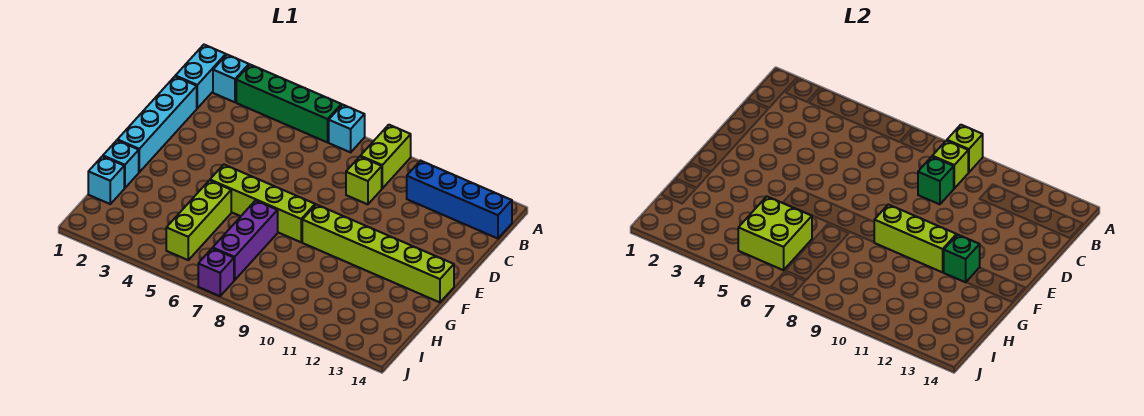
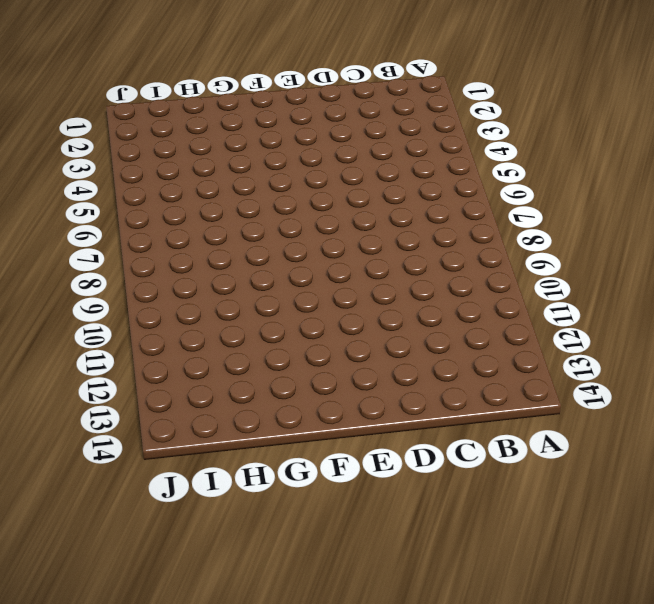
none -> cyan brick A1:B1 level 1
none -> cyan brick A2 level 1
none -> green brick A3:A6 level 1

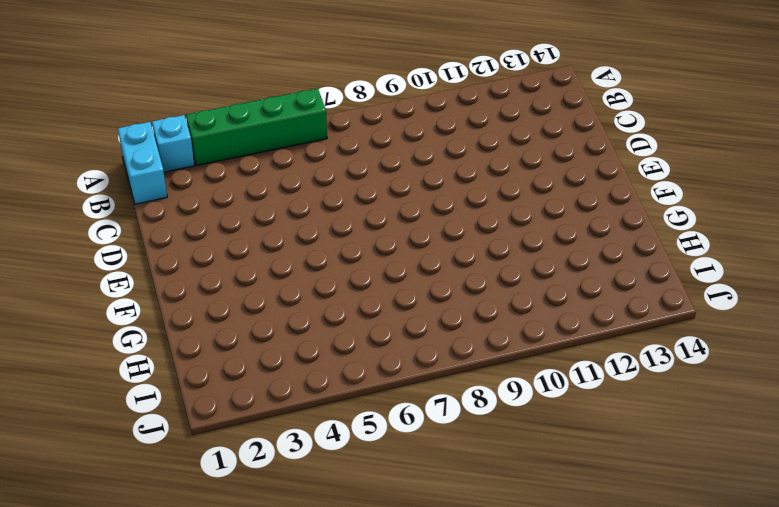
none -> cyan brick A7 level 1
none -> lime brick A9:B9 level 1
none -> blue brick B11:B14 level 1

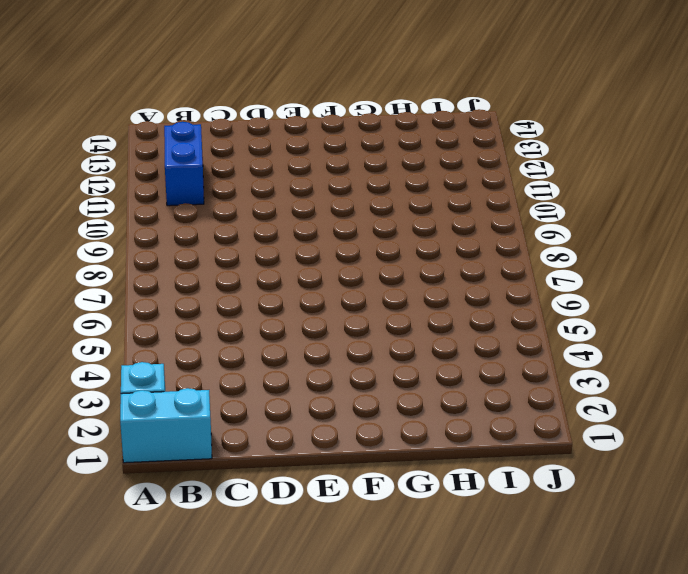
blue brick B11:B12 level 1 -> blue brick B11:B14 level 1
none -> green brick A3:A6 level 1
none -> cyan brick A7 level 1
none -> lime brick A9:B9 level 1

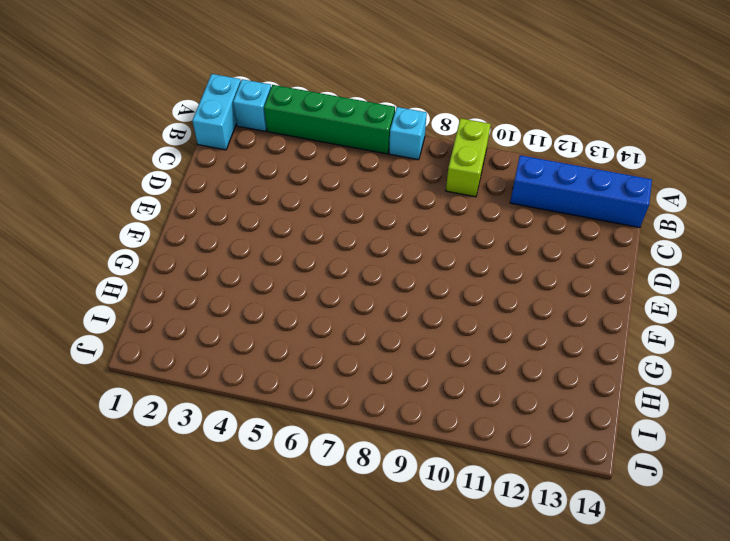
none -> cyan brick C1:F1 level 1
none -> lime brick C9 level 1
none -> lime brick F5:F8 level 1

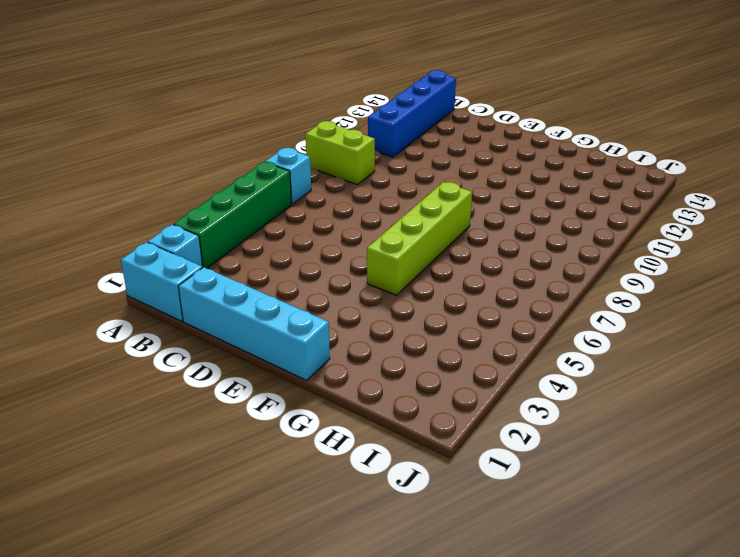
none -> lime brick C9 level 1
none -> lime brick F9:F14 level 1
none -> cyan brick G1 level 1

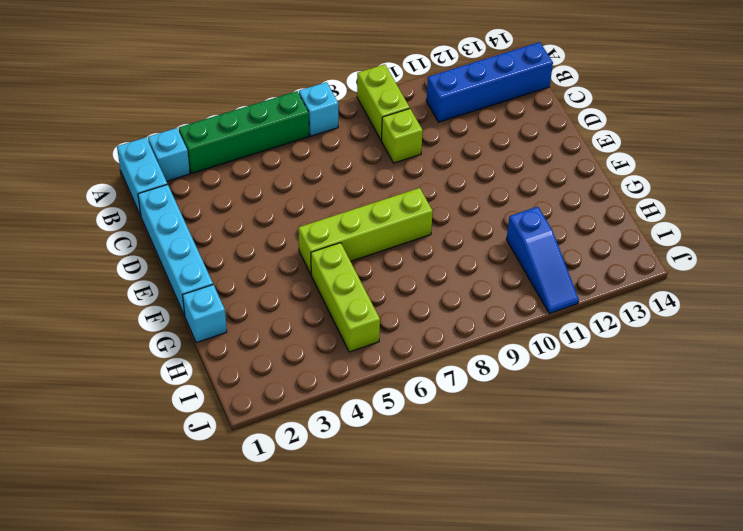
blue slope H11:J11 level 1 top H -> none
none -> lime brick F9:F14 level 1
none -> purple brick G7:I7 level 1
none -> cyan brick H1 level 1

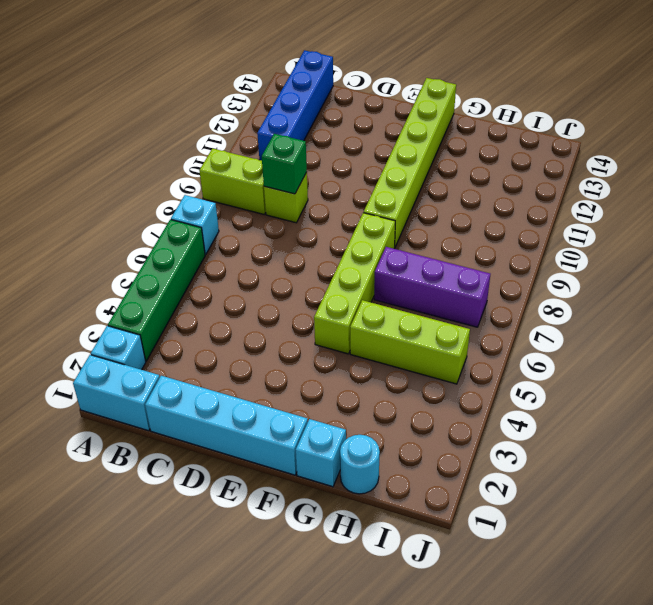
cyan round brick H1 level 1 -> cyan brick H1 level 1
none -> purple brick J7 level 1
none -> lime brick A9 level 2
none -> lime brick B9 level 2

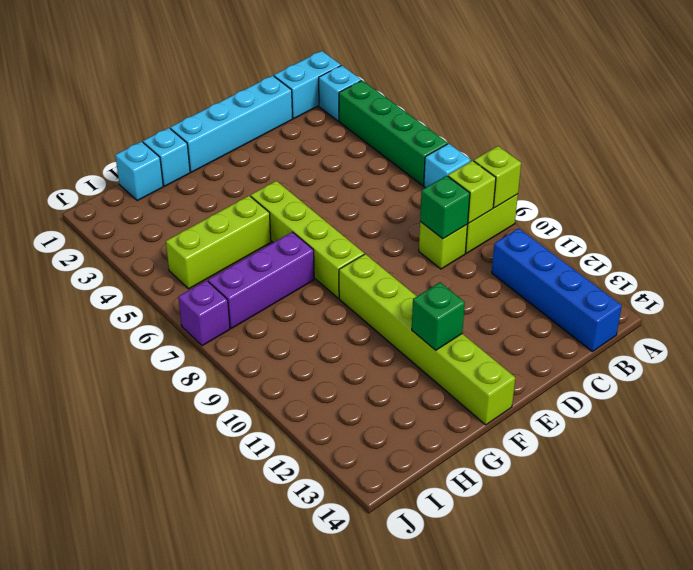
none -> lime brick F9:F11 level 2
none -> lime brick H5:I6 level 2

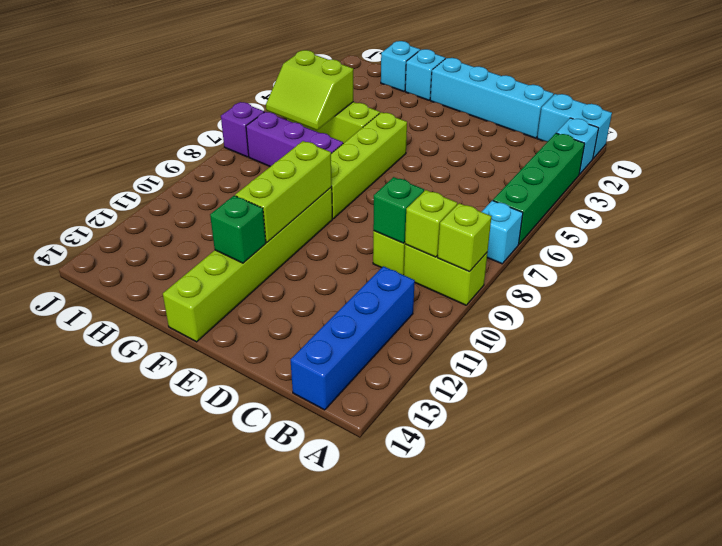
lime slope H5:I6 level 2 top 5 -> lime brick H5:I6 level 2

